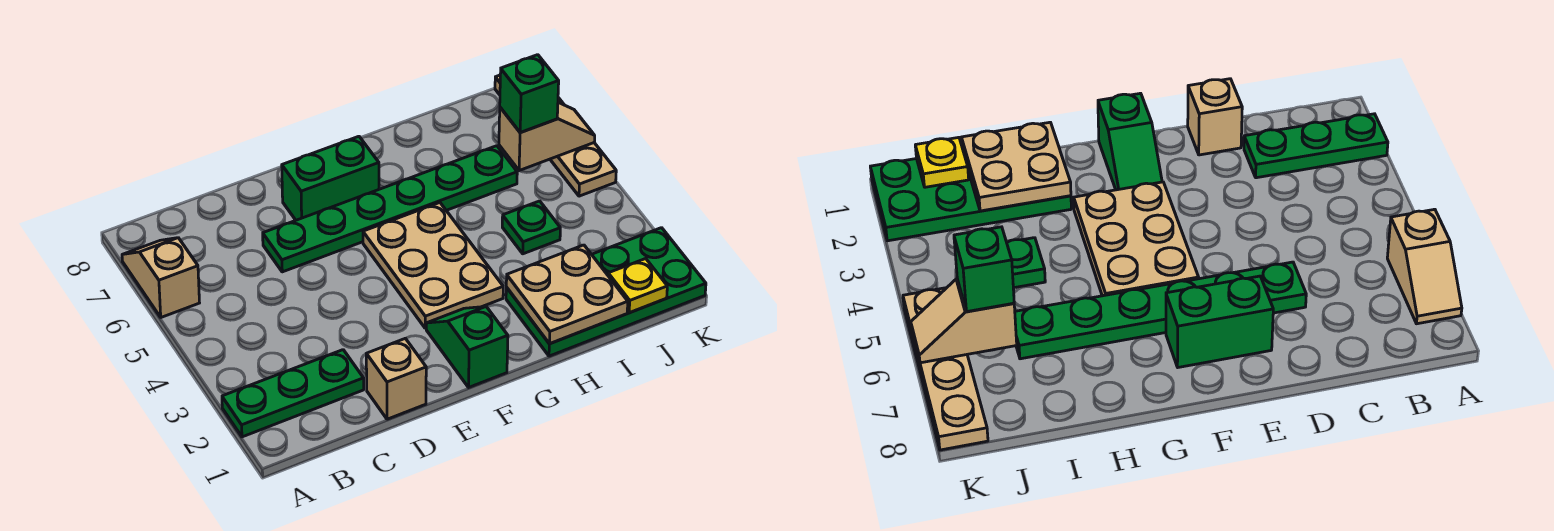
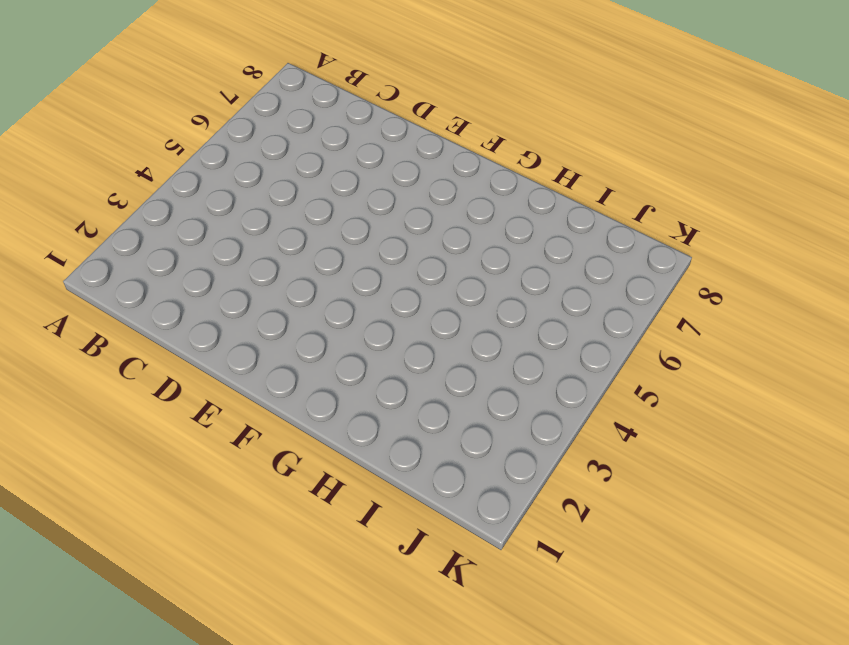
none -> green plate A2:C2 level 1
none -> tan slope A6:A7 level 1 top 6
none -> tan brick D1 level 1

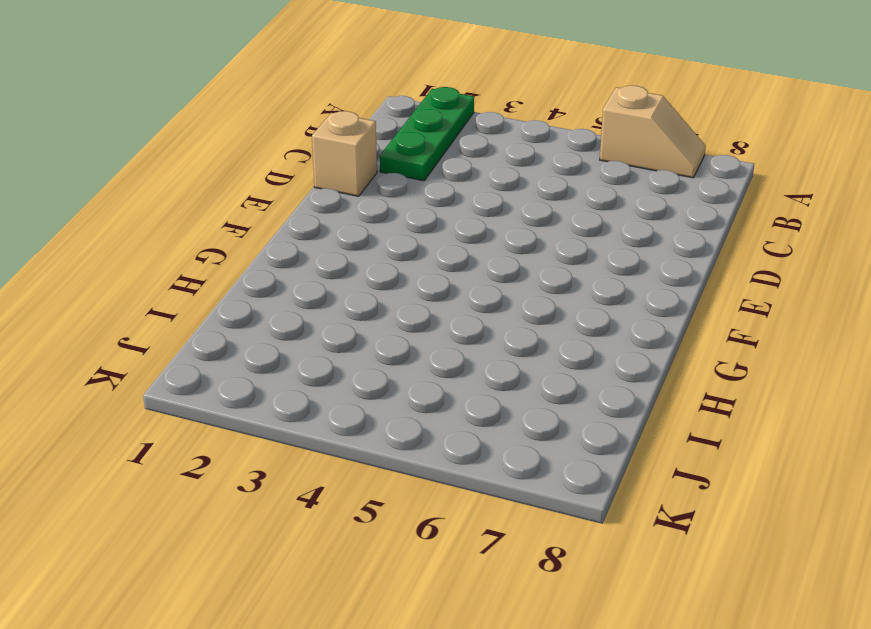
none -> green plate D6:I6 level 1
none -> green brick E7:F7 level 1
none -> green slope F1:F2 level 1 top 1

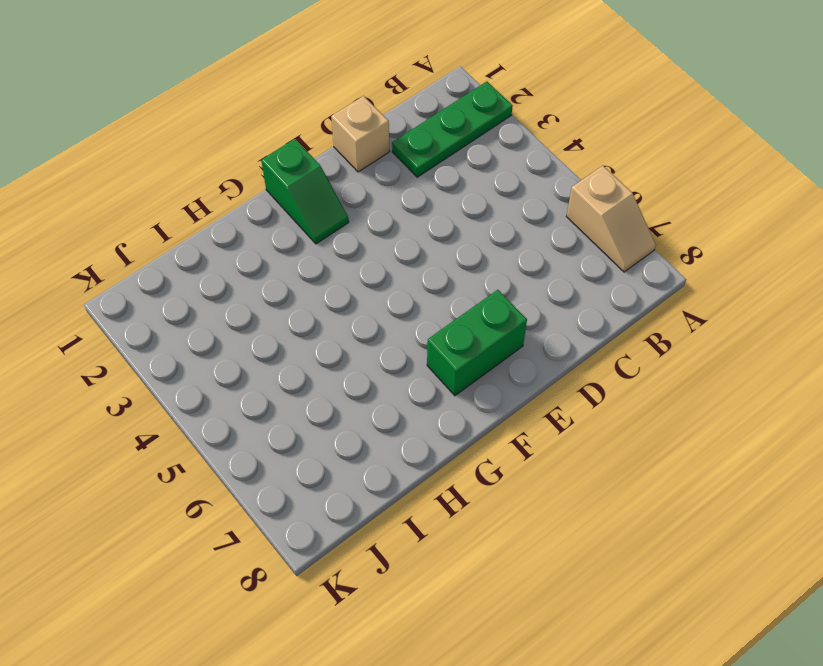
none -> green plate D6:I6 level 1
none -> tan plate F3:G5 level 1
none -> green plate H1:K2 level 1

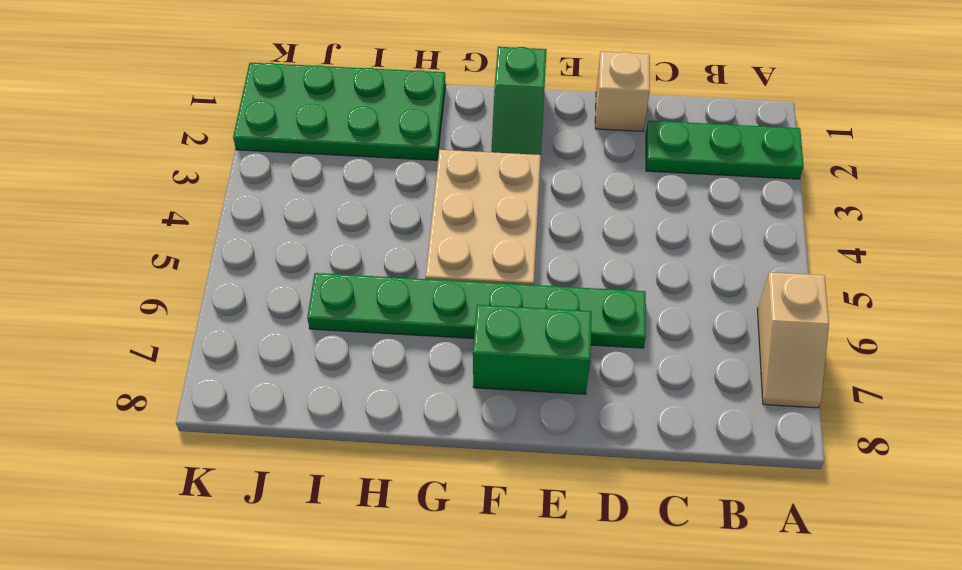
none -> green plate I4 level 1
none -> tan plate K5:K8 level 1
none -> tan plate H1:I2 level 2

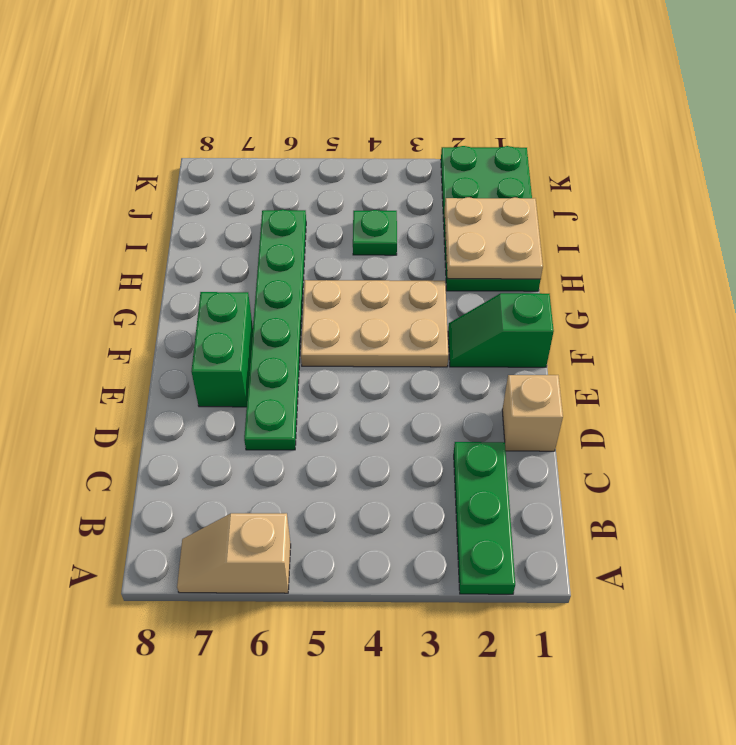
none -> tan plate K5:K8 level 1
none -> yellow plate J1 level 2
none -> tan slope J6:K6 level 2 top J

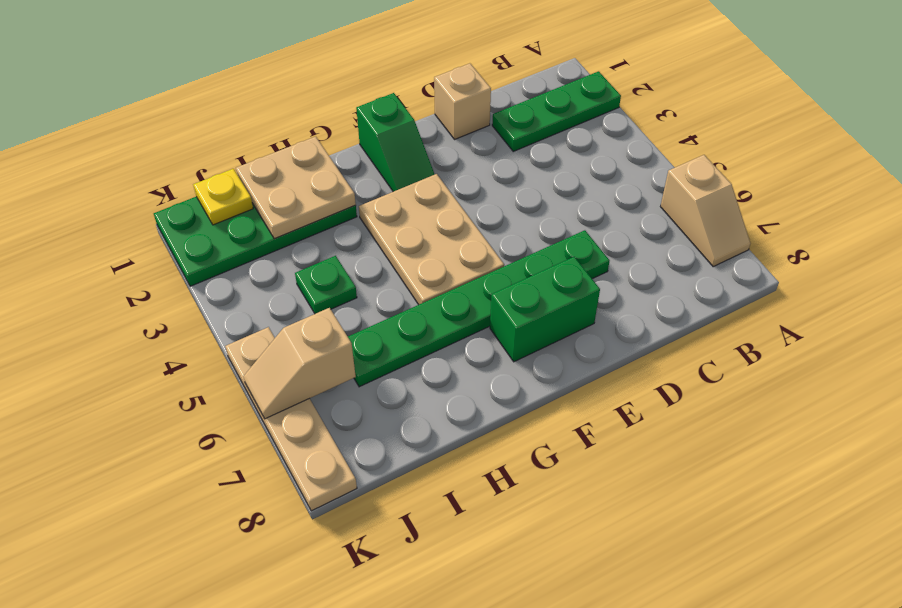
none -> green brick J6 level 3

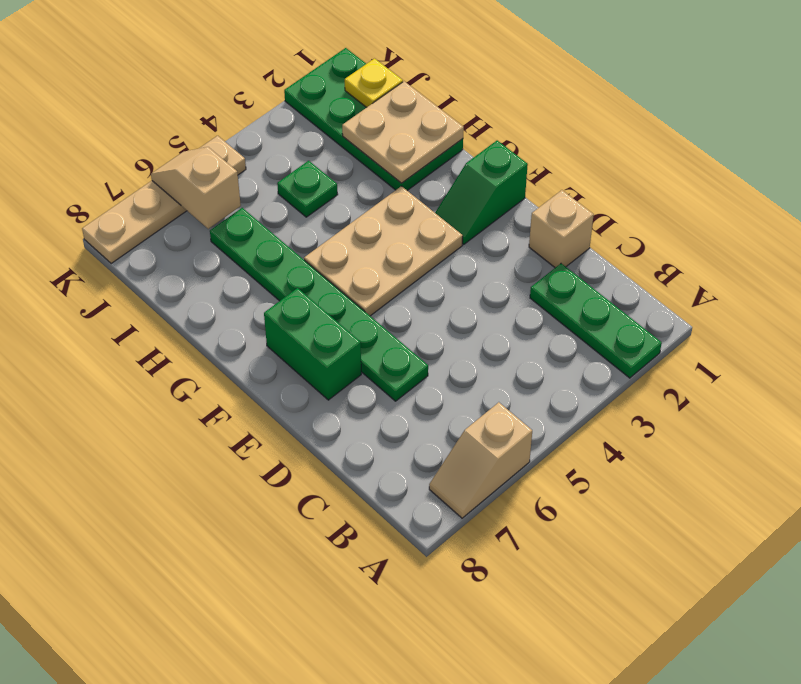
none -> green brick J6 level 3

